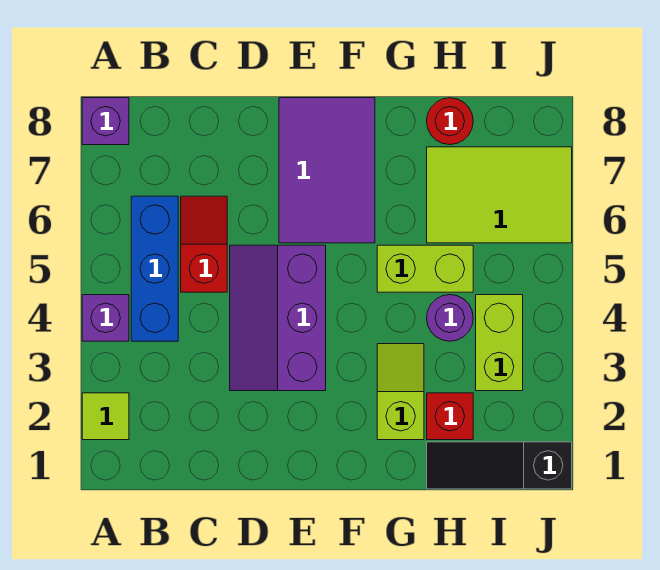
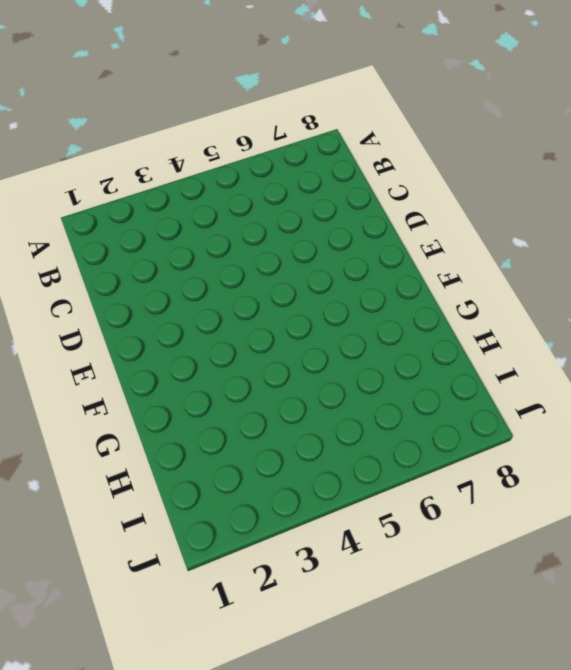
none -> lime tile A2 level 1
none -> purple brick A4 level 1
none -> purple brick A8 level 1

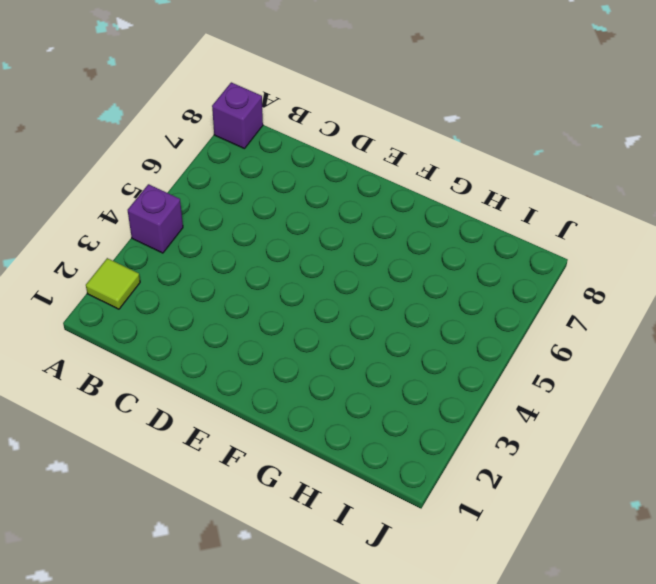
none -> blue brick B4:B6 level 1
none -> red slope C5:C6 level 1 top 5
none -> purple slope D3:E5 level 1 top E

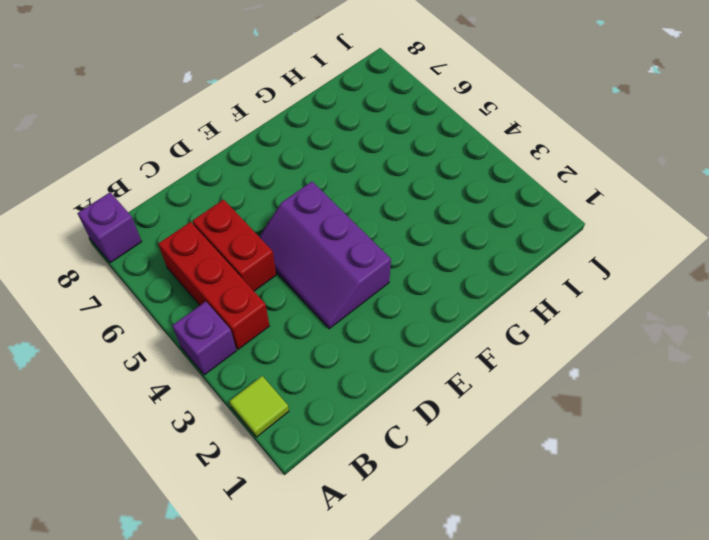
red brick B4:B6 level 1 -> blue brick B4:B6 level 1
red brick C5:C6 level 1 -> red slope C5:C6 level 1 top 5
none -> purple tile E6:F8 level 1
none -> lime slope G2:G3 level 1 top 2
none -> lime brick G5:H5 level 1

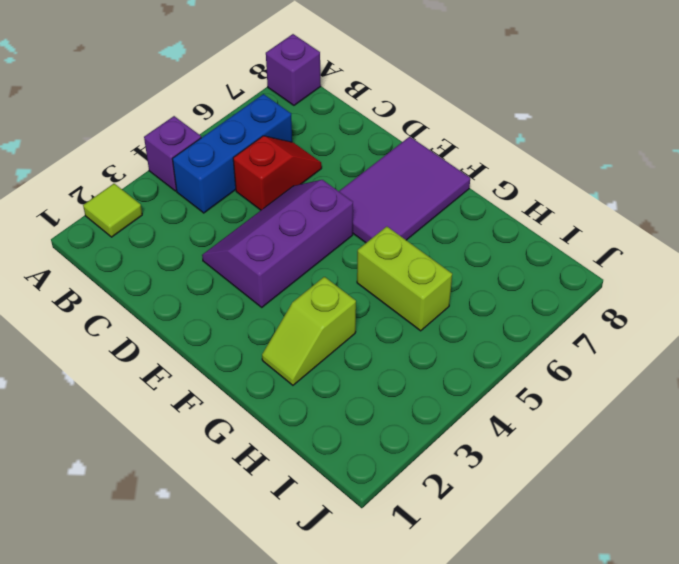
lime slope G2:G3 level 1 top 3 -> lime slope G2:G3 level 1 top 2
none -> black slope H1:J1 level 1 top J
none -> red brick H2 level 1
none -> purple round brick H4 level 1

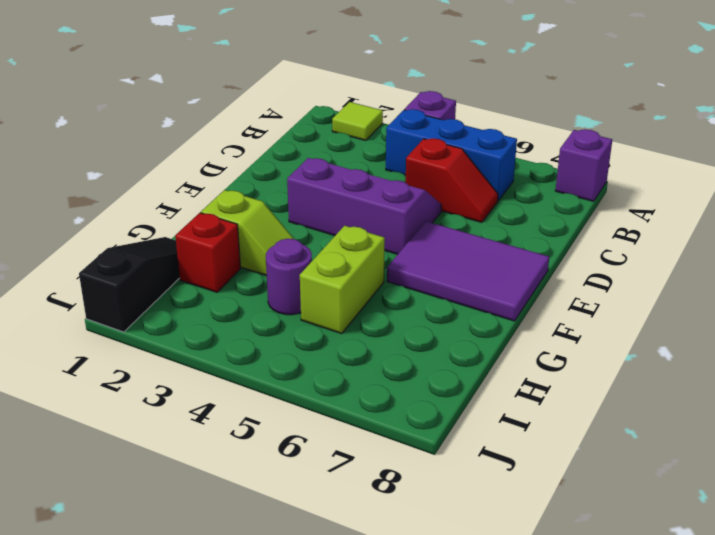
none -> lime tile H6:J7 level 1
none -> red round brick H8 level 1
none -> lime brick I3:I4 level 1

